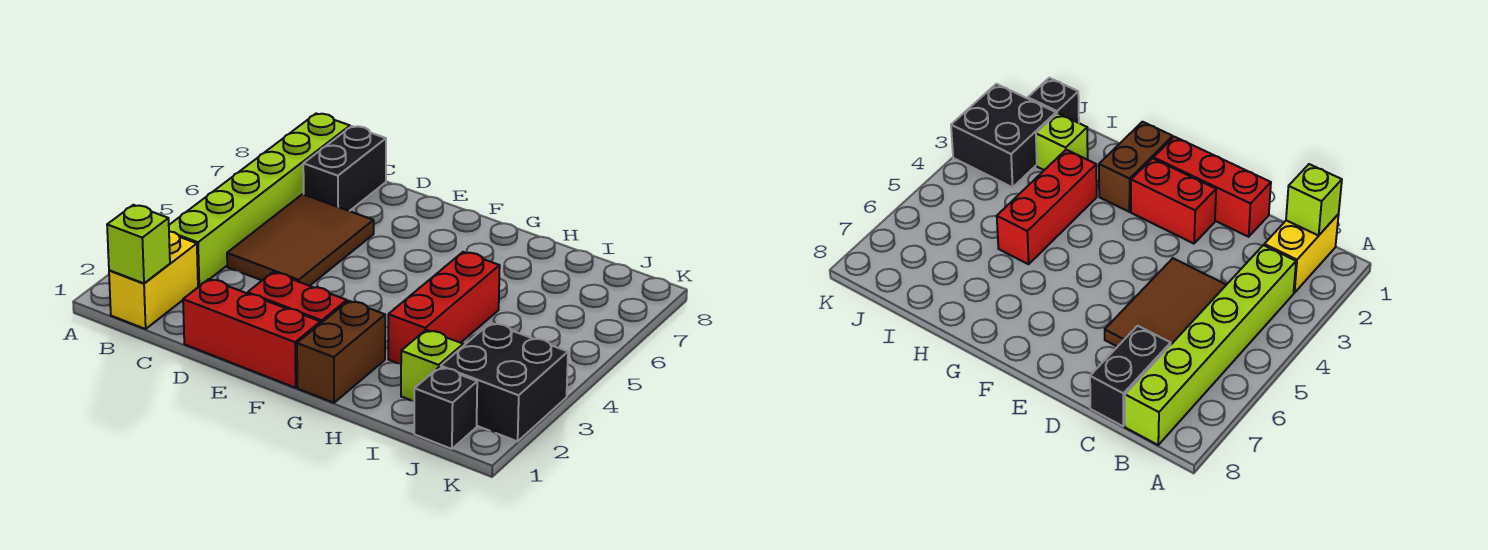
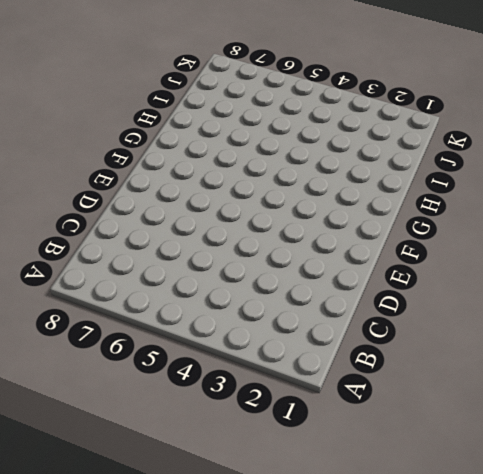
none -> yellow brick B1:B2 level 1
none -> lime brick B3:B8 level 1
none -> brown tile C4:D6 level 1

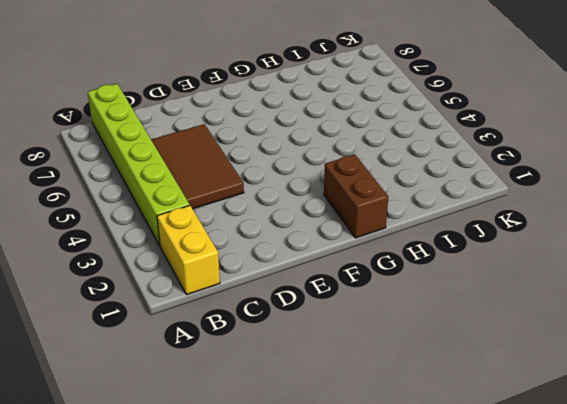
none -> black brick C7:C8 level 1
none -> red brick D1:F1 level 1
none -> red brick E2:F2 level 1

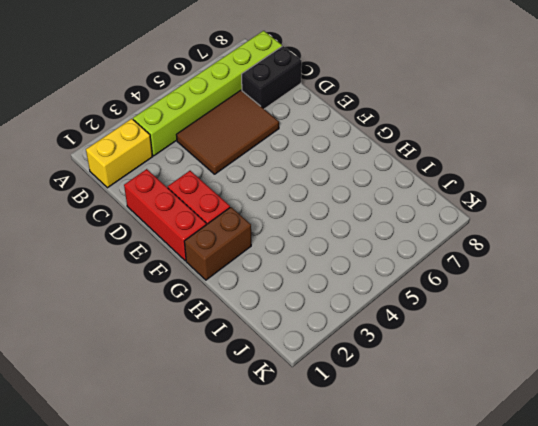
none -> red brick H3:H5 level 1
none -> lime brick I2 level 1
none -> black brick J1 level 1

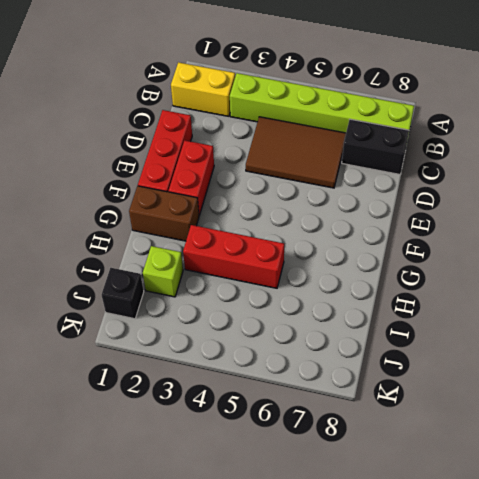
none -> black brick J2:K3 level 1
none -> lime brick B1 level 2

